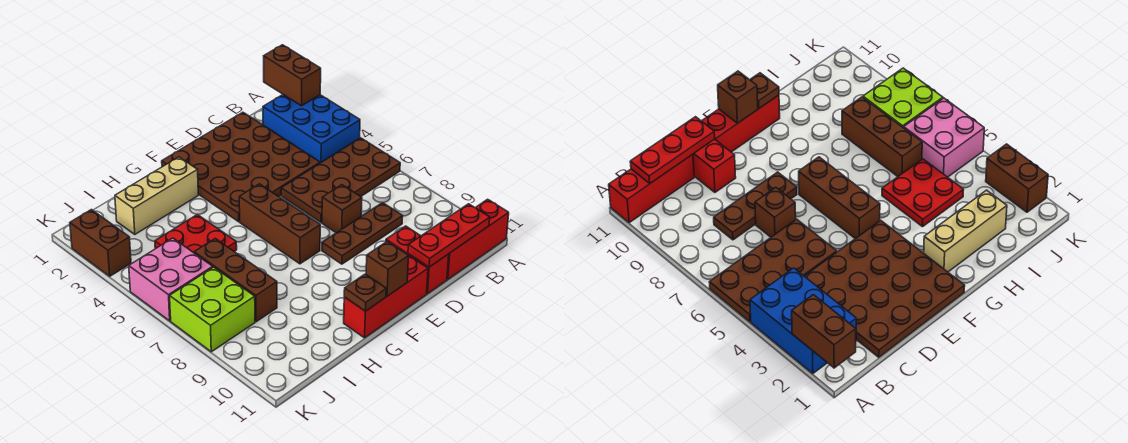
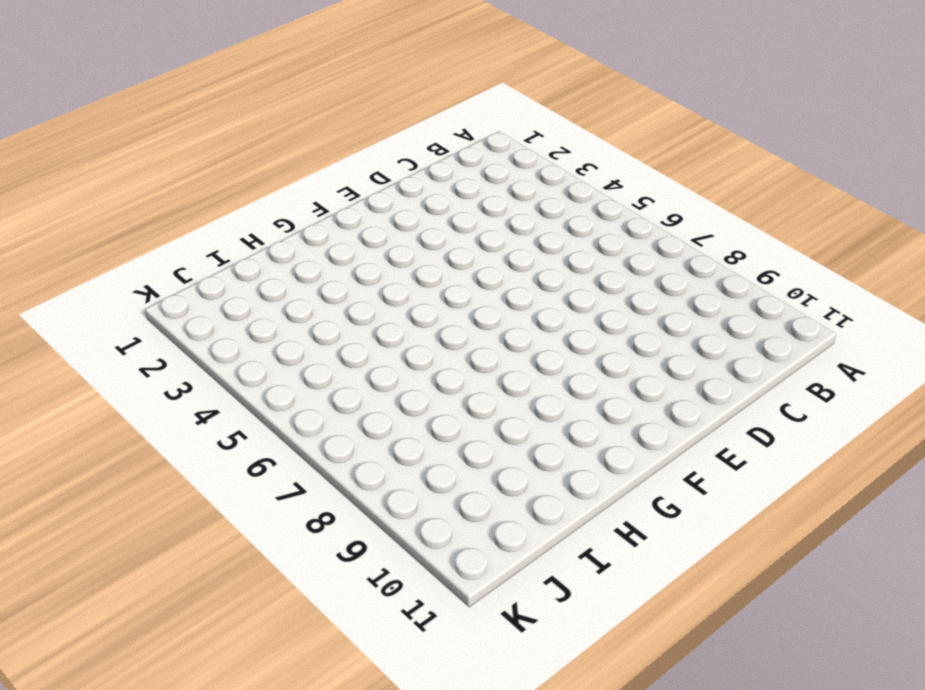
none -> blue brick A2:B4 level 1
none -> brown plate A5:D6 level 1
none -> red brick A11:C11 level 1

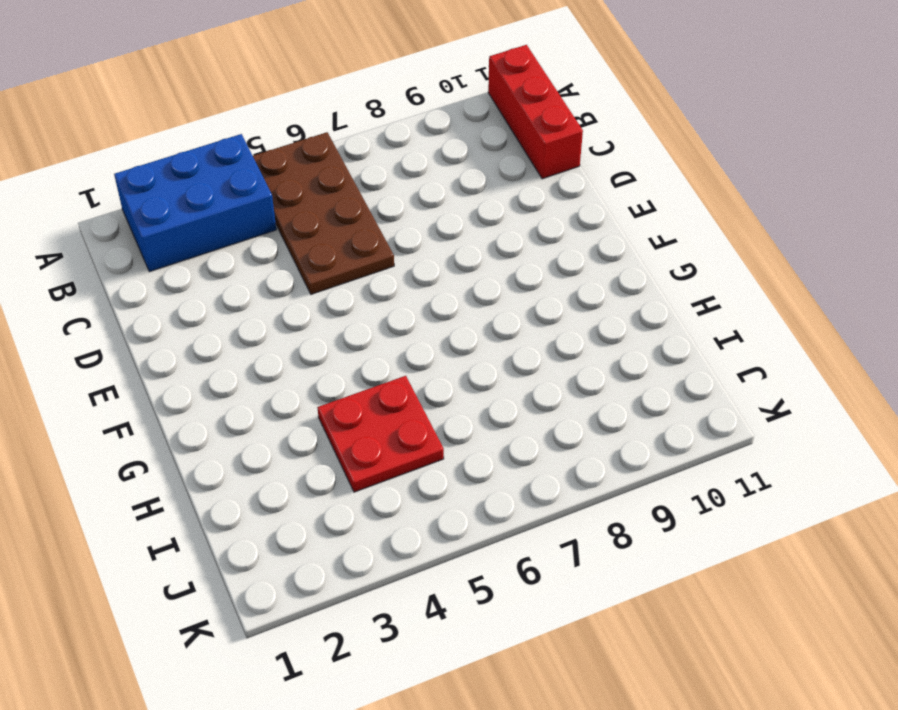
none -> brown plate C1:F4 level 1
none -> brown plate C8:E8 level 1
none -> brown brick D7 level 1

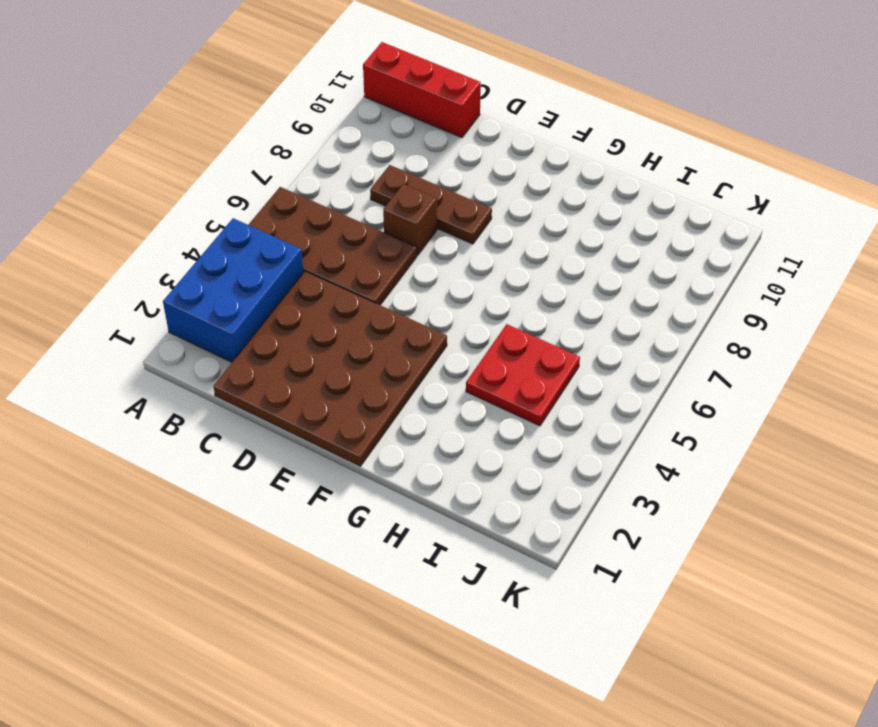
none -> red brick D10:D11 level 1
none -> red brick E11:G11 level 1
none -> brown brick F5:F7 level 1

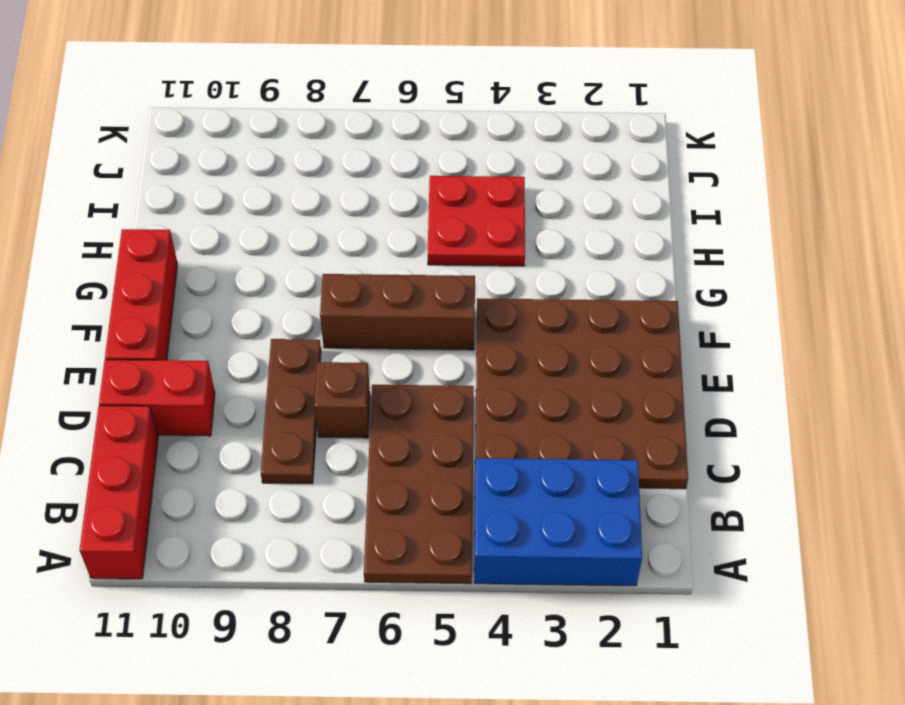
none -> tan brick G2:I2 level 1
none -> brown brick I6:I8 level 1
none -> pink brick J5:K6 level 1

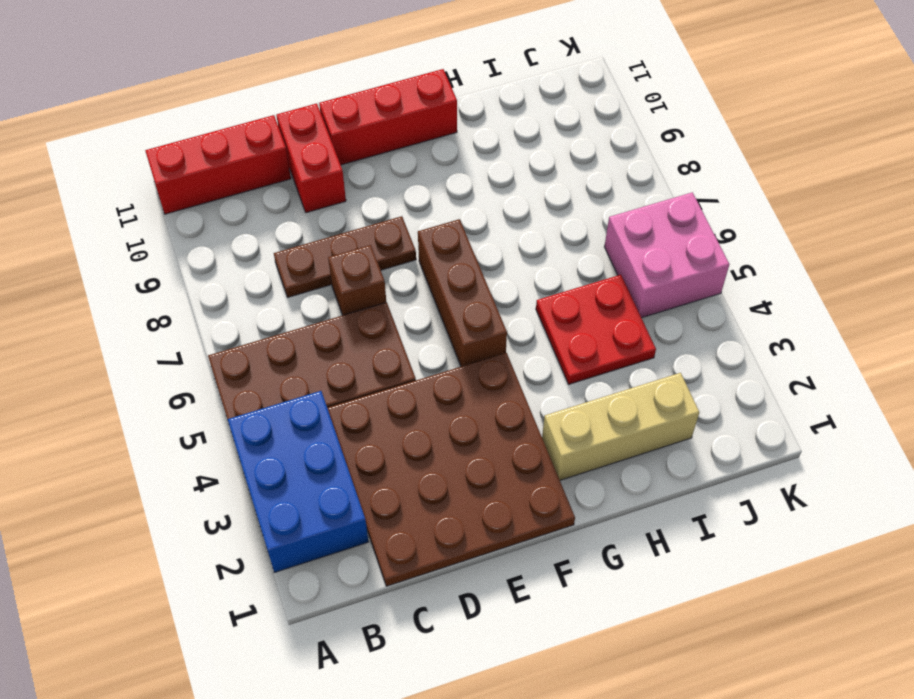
none -> brown brick I6:I8 level 1
none -> lime brick J7:K8 level 1
none -> brown brick K2:K3 level 1

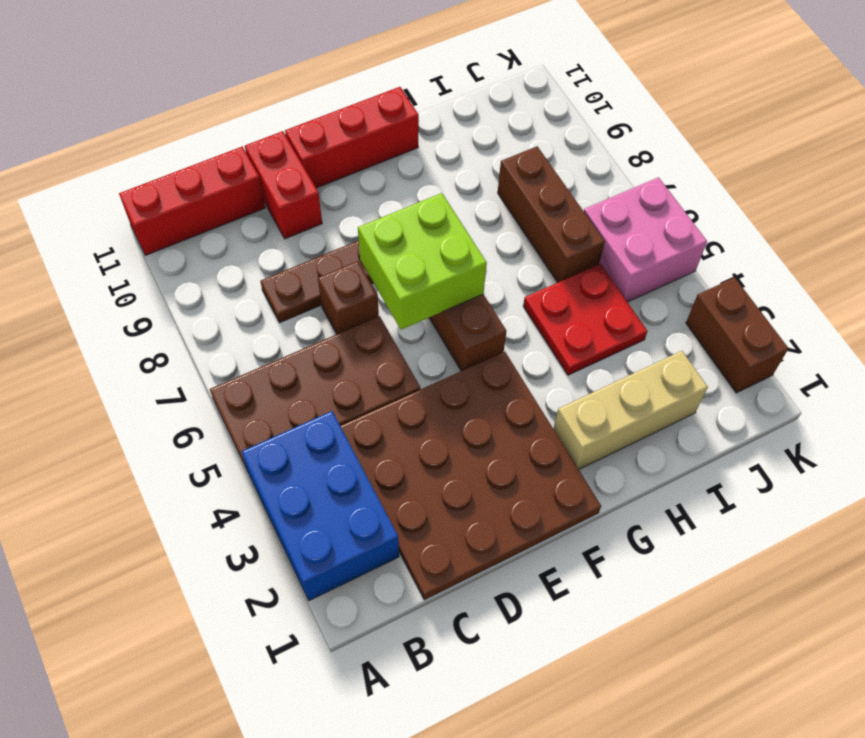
lime brick E6:F7 level 2 -> lime brick J7:K8 level 1
none -> brown brick A1:A2 level 2
none -> red plate B11:D11 level 2
none -> brown brick F11 level 2

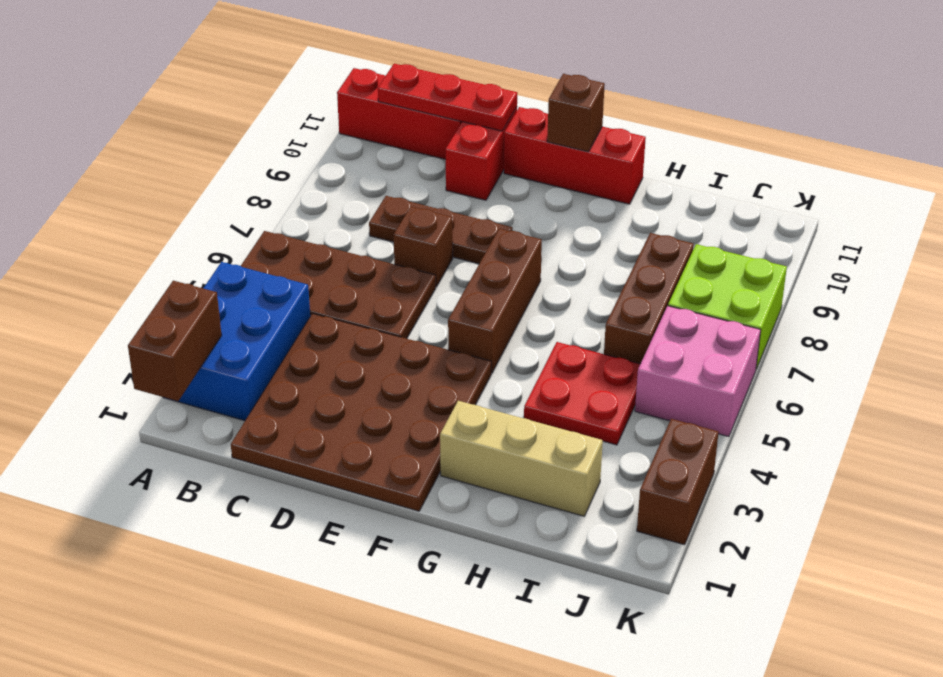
none -> brown plate G11 level 2

